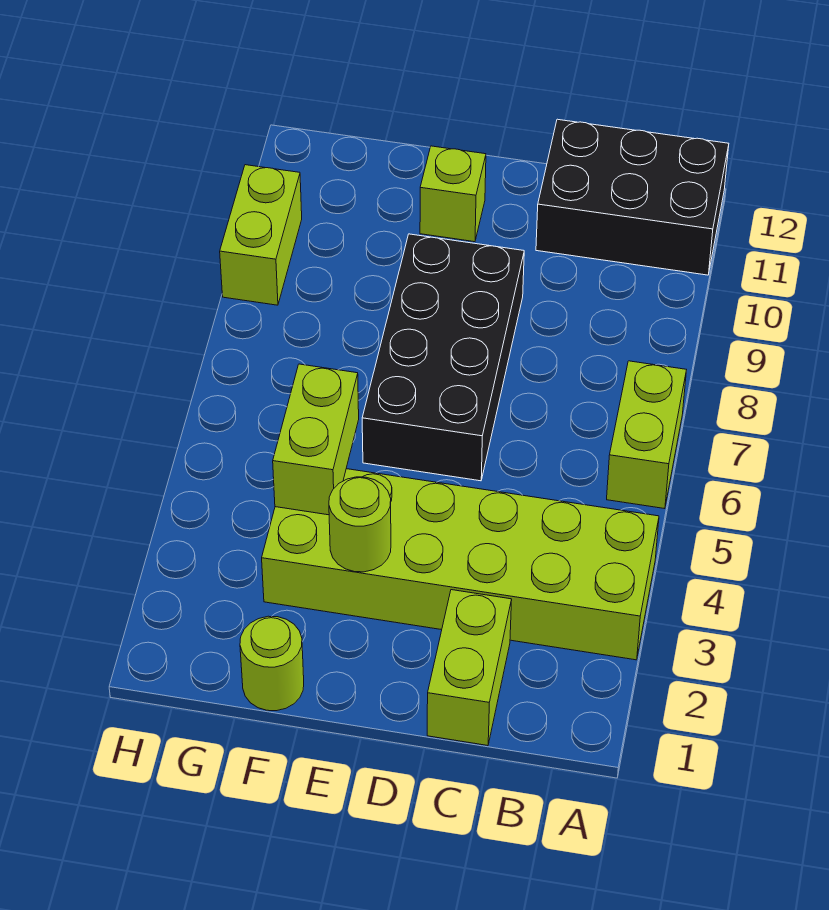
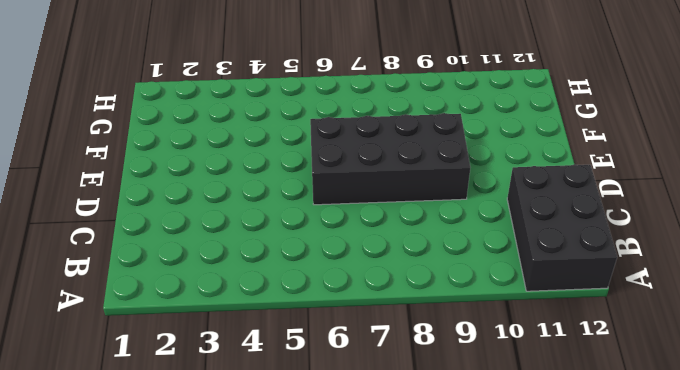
none -> lime brick A3:F4 level 1
none -> lime brick A6:A7 level 1

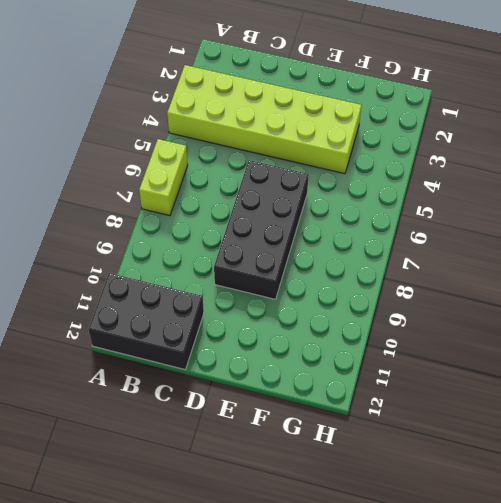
none -> lime brick C1:C2 level 1
none -> lime brick E11 level 1

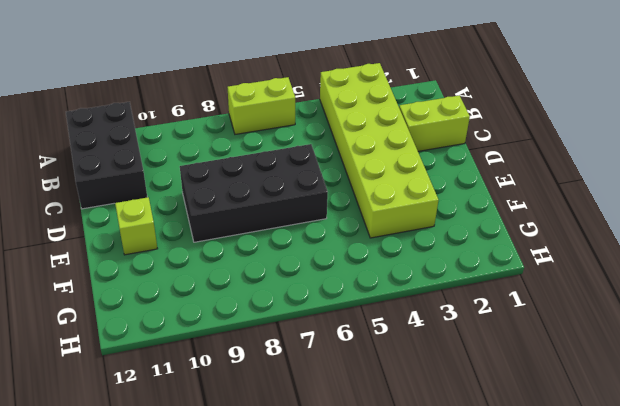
none -> lime round brick F1 level 1
none -> lime brick H9:H10 level 1

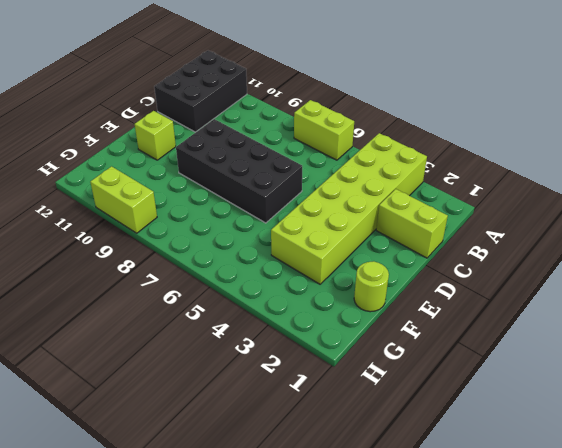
none -> lime round brick E3 level 2
none -> lime brick F4:F5 level 2

